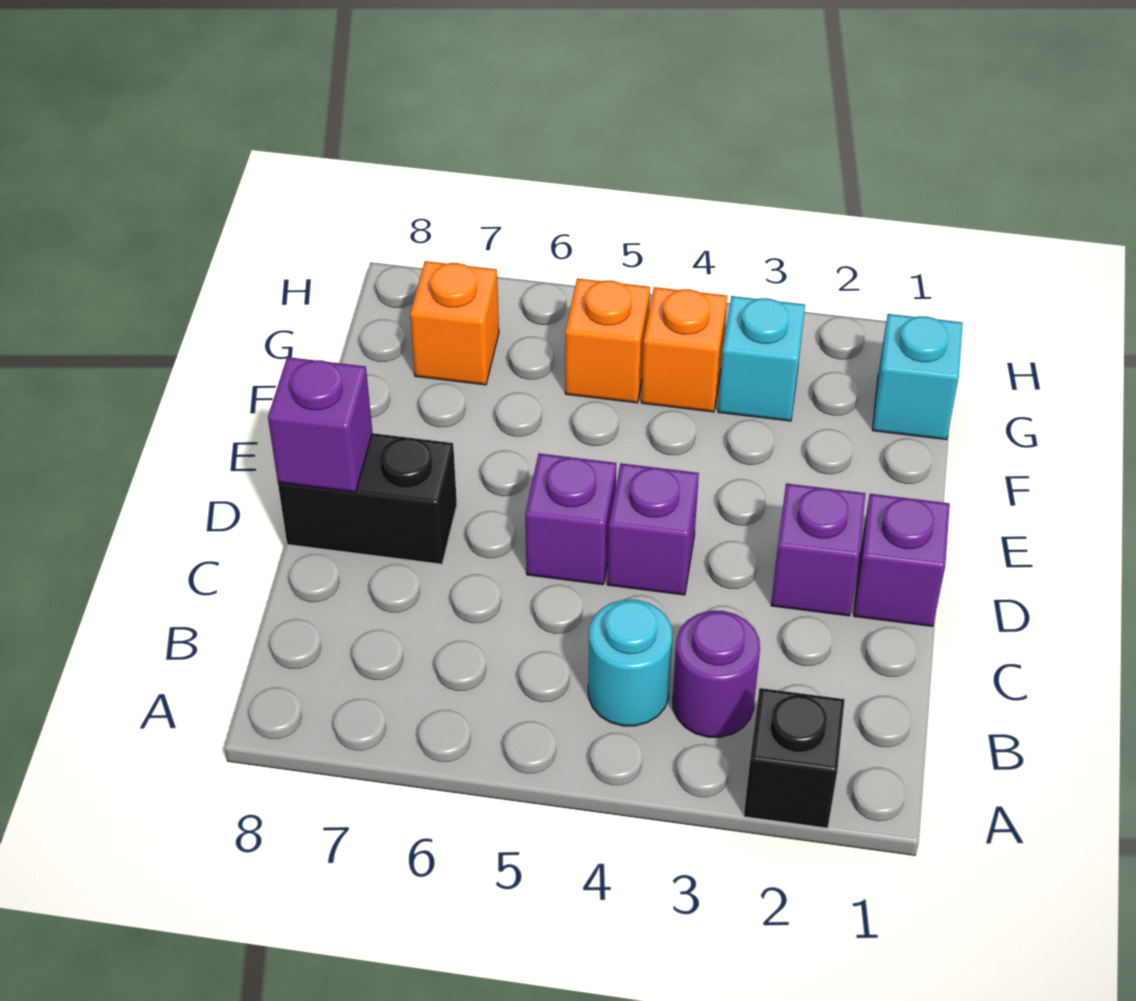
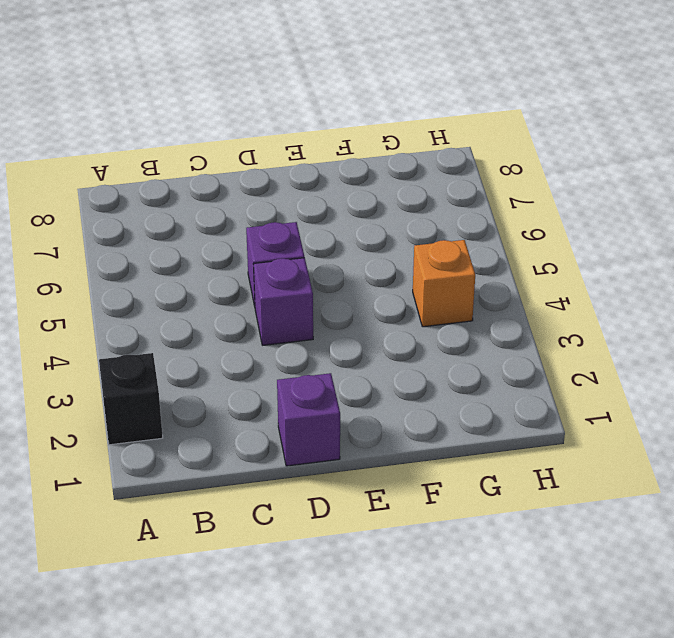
none -> purple round brick B3 level 1
none -> cyan round brick B4 level 1
none -> purple brick D2 level 1

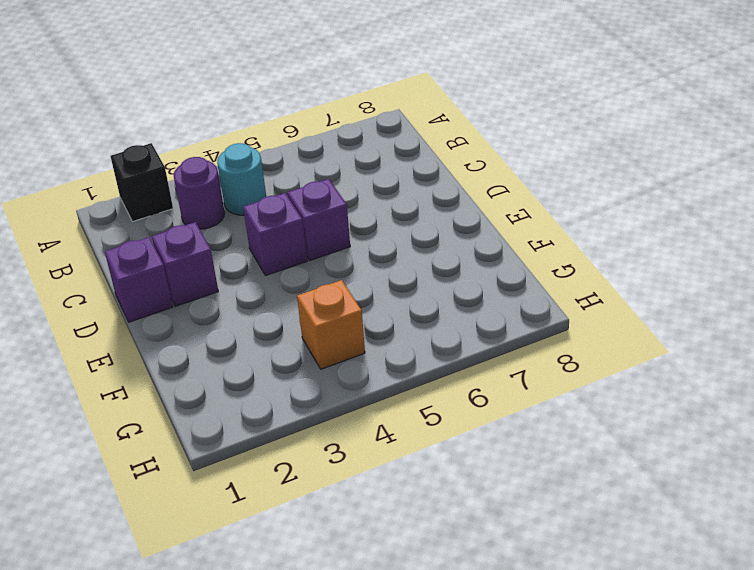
none -> black brick D7:D8 level 1
none -> cyan brick G1 level 1
none -> cyan brick G3 level 1

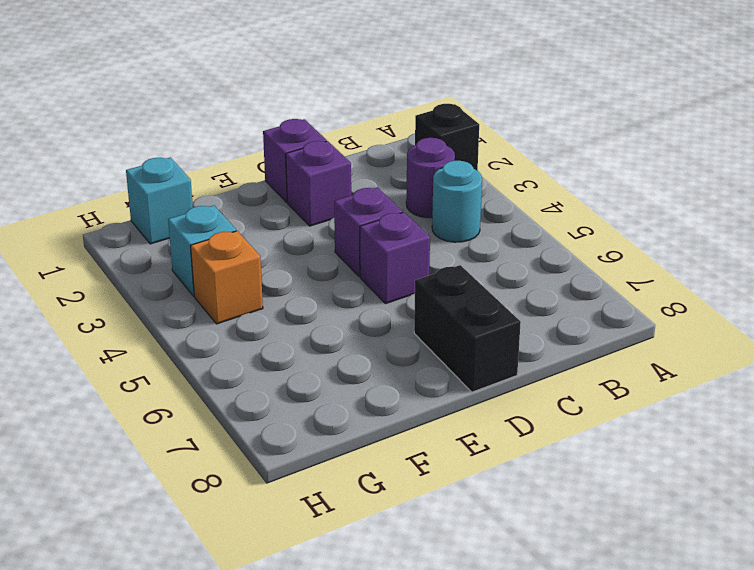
none -> orange brick G5 level 1
none -> orange brick G7 level 1
none -> purple brick D8 level 2

